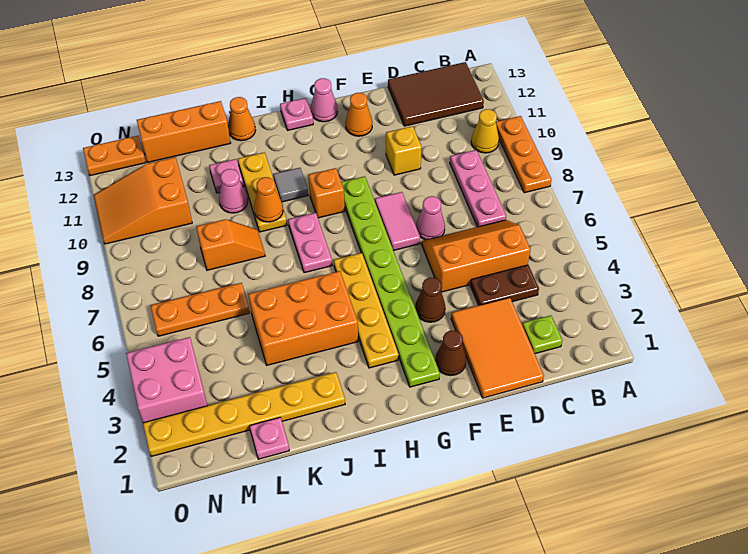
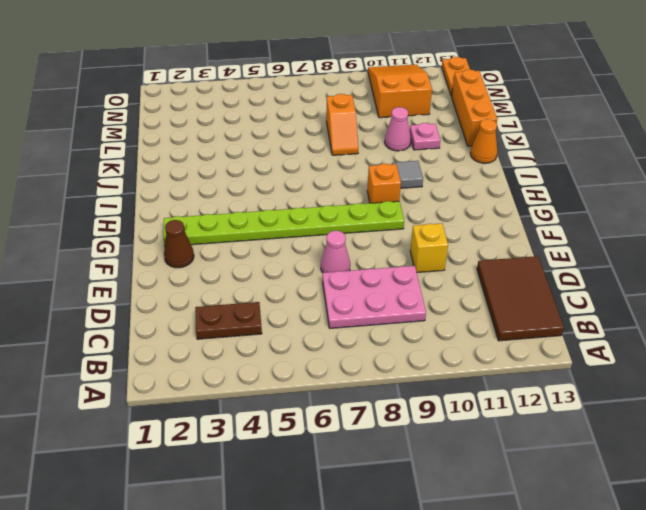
brown plate C3:C4 level 1 -> brown plate C4:D4 level 1
pink plate C7:D9 level 1 -> pink plate C7:C9 level 1
none -> orange plate A8:A10 level 1
none -> yellow cone B10 level 1
none -> lime plate C2 level 1
none -> orange slope C5:E6 level 1 top 5

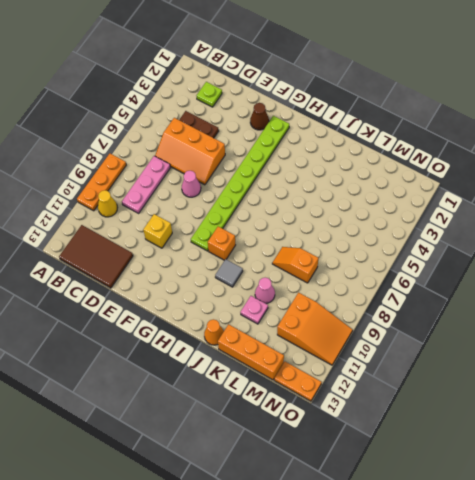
none -> orange tile D1:E3 level 1
none -> brown cone F4 level 1
none -> pink tile F7:F8 level 1
none -> orange cone F12 level 1

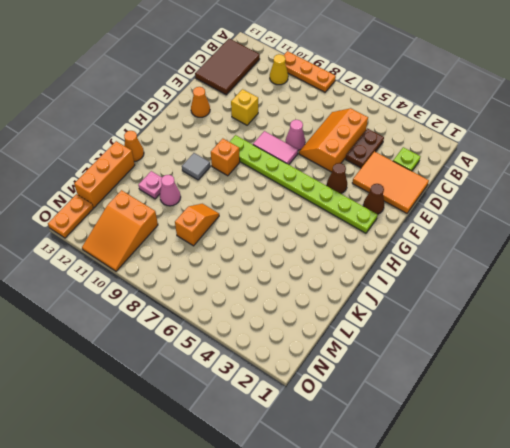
none -> pink plate C7:C9 level 1
none -> pink cone G13 level 1
none -> yellow plate H3:H6 level 1
none -> pink plate H13 level 1

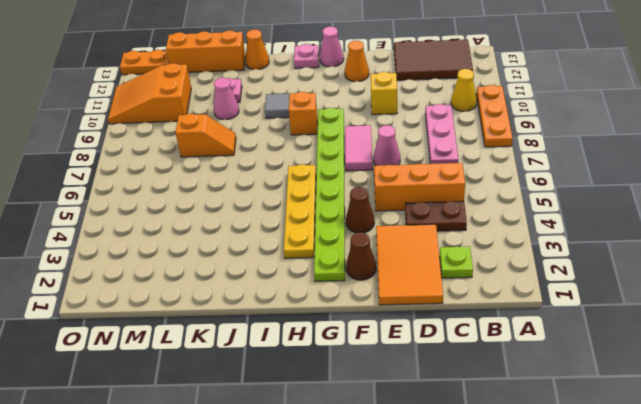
none -> orange brick I4:K5 level 1
none -> pink plate I7:I8 level 1
none -> yellow plate J2:O2 level 1
none -> yellow plate J9:J11 level 1

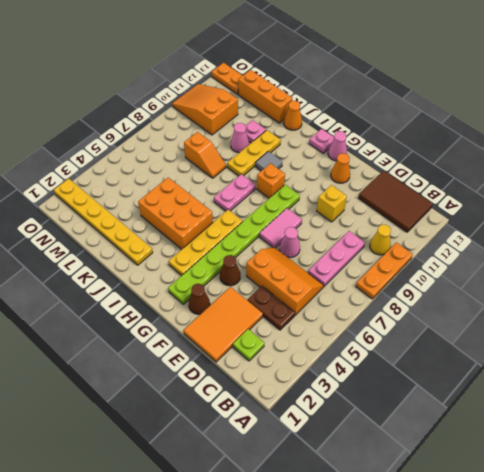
none -> pink plate L1 level 1
none -> orange plate L6:N6 level 1
none -> pink brick N3:O4 level 1
none -> orange cone J9 level 2

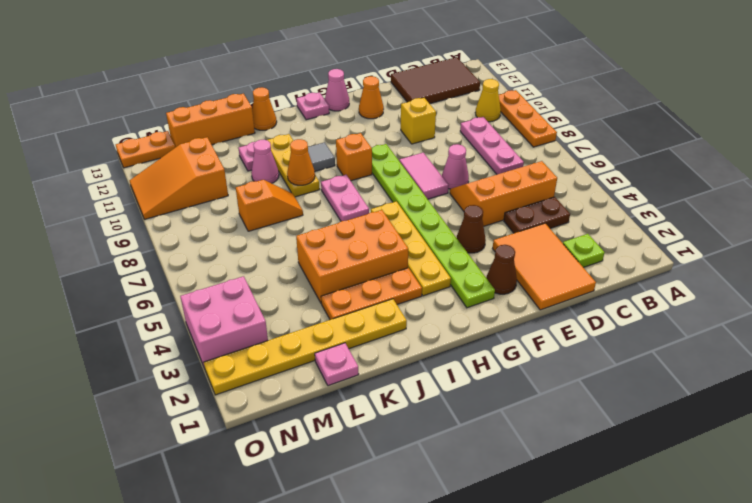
orange plate I3:K3 level 1 -> orange plate L6:N6 level 1

